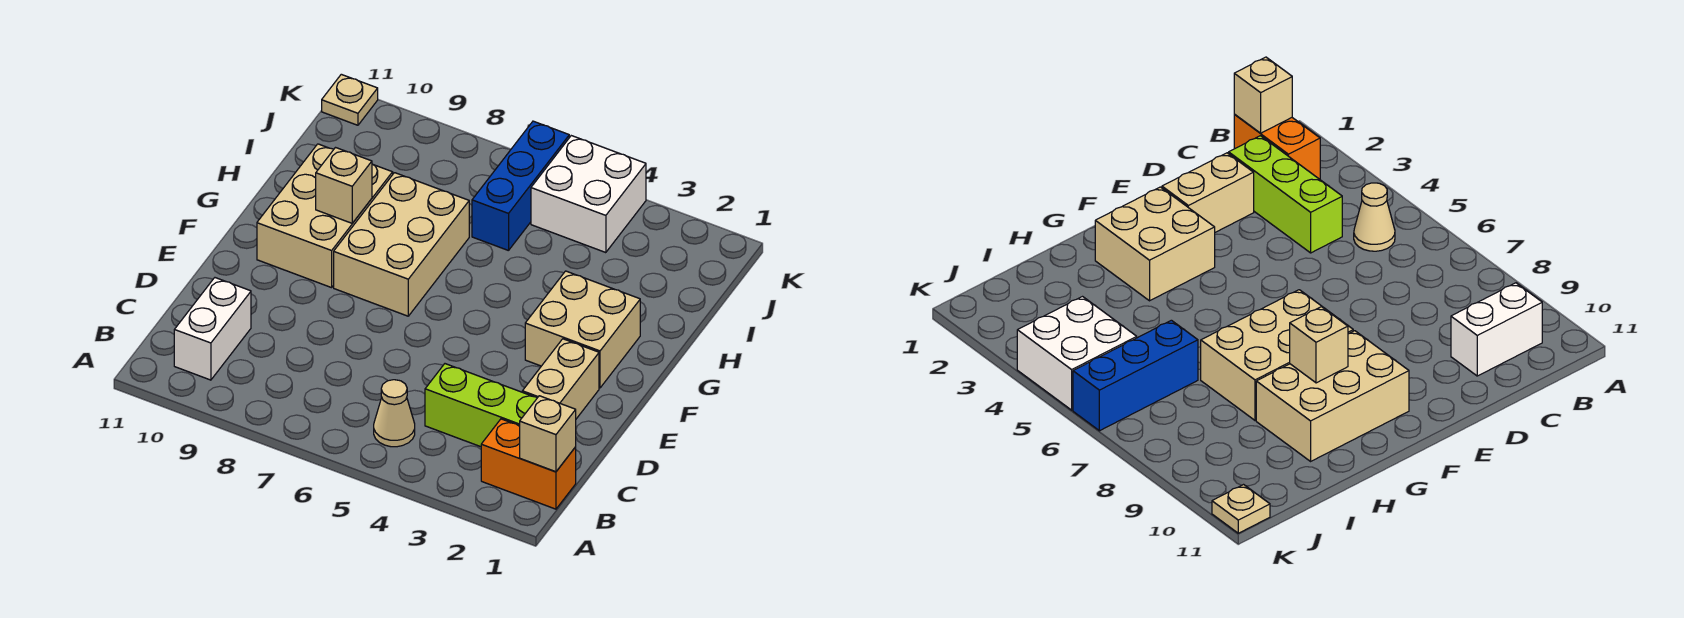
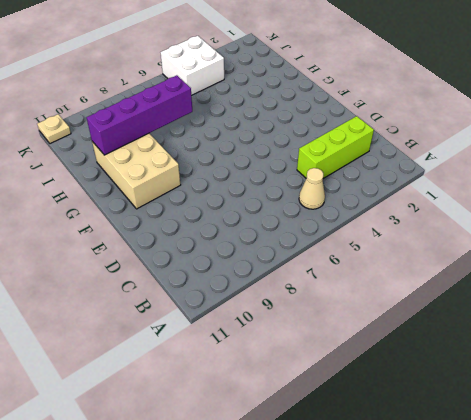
purple brick H7:H10 level 2 -> none
none -> orange brick B1:B2 level 1
none -> white brick B10:C10 level 1
none -> tan brick D2:E2 level 1

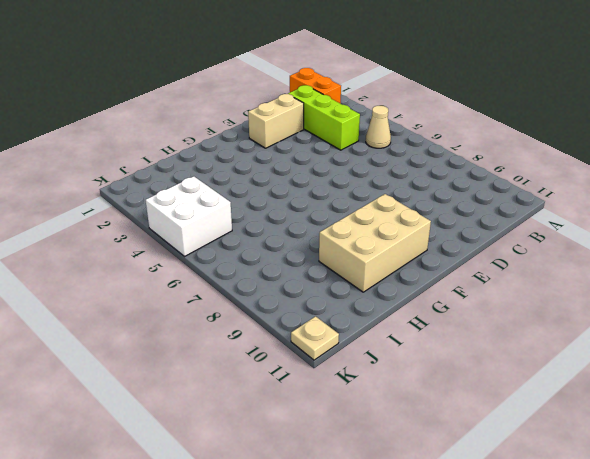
none -> white brick B10:C10 level 1
none -> tan brick F2:G3 level 1
none -> tan brick F7:H8 level 1

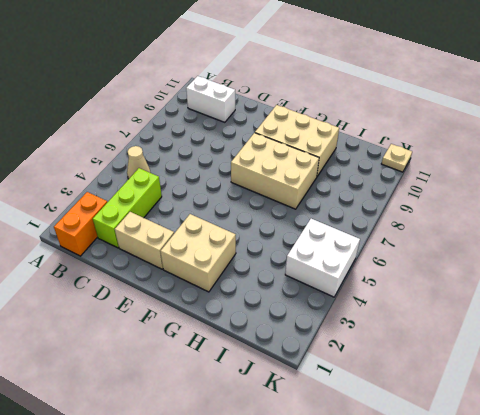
none -> blue brick I6:K6 level 1
none -> tan brick B1 level 2
none -> tan brick G9 level 2

